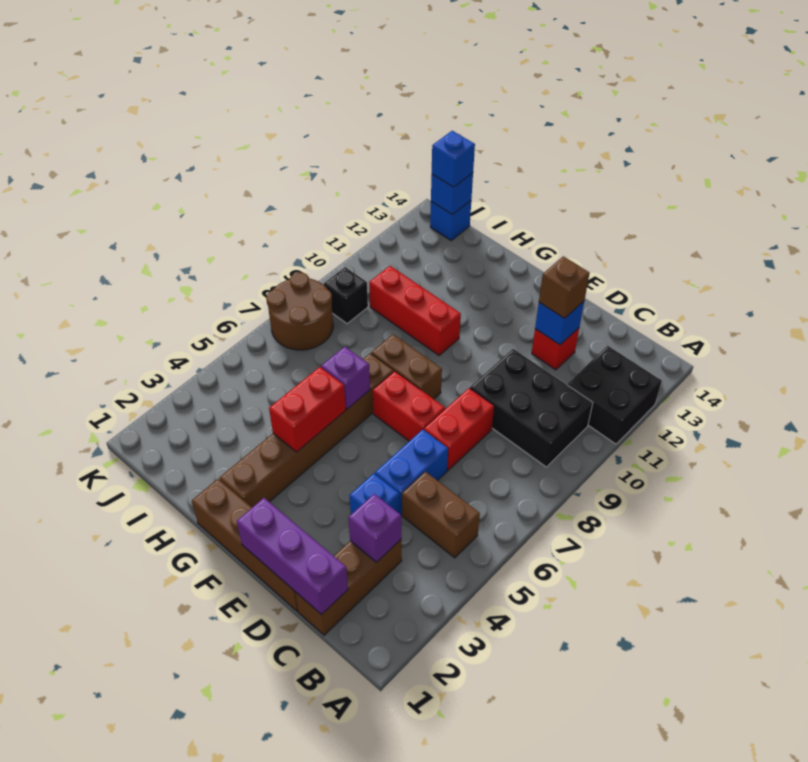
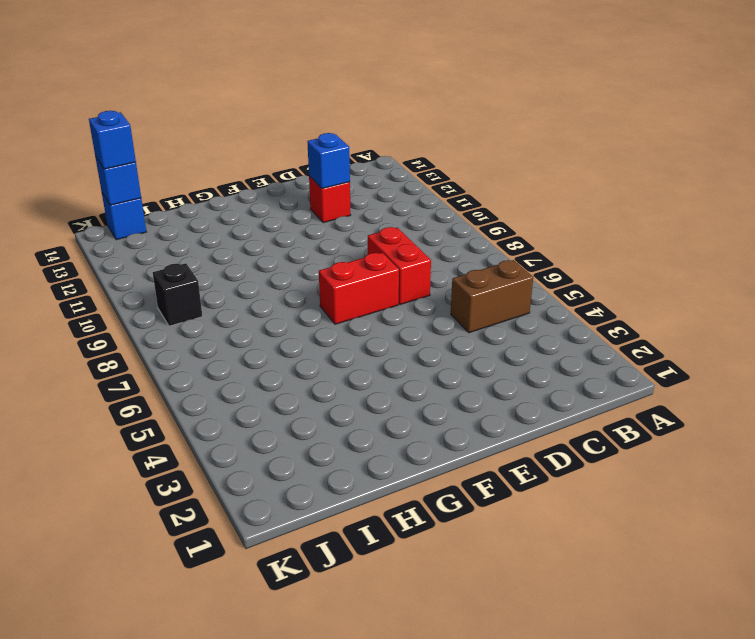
none -> black brick A11:B12 level 1
none -> black brick B9:D10 level 1
none -> brown brick C1:C3 level 1

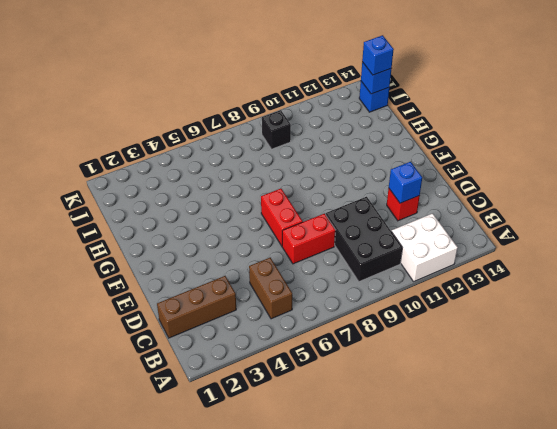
white brick A11:B12 level 1 -> black brick A11:B12 level 1
none -> brown brick D1:G1 level 1
none -> blue brick D4 level 1
none -> blue brick D5:D6 level 1

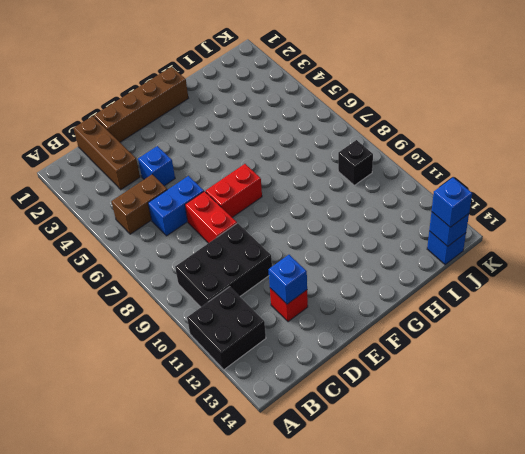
blue brick C6:D6 level 1 -> blue brick D5:D6 level 1
none -> brown brick F8:G8 level 1
none -> brown brick G2:G7 level 1
none -> red brick G10:I10 level 1

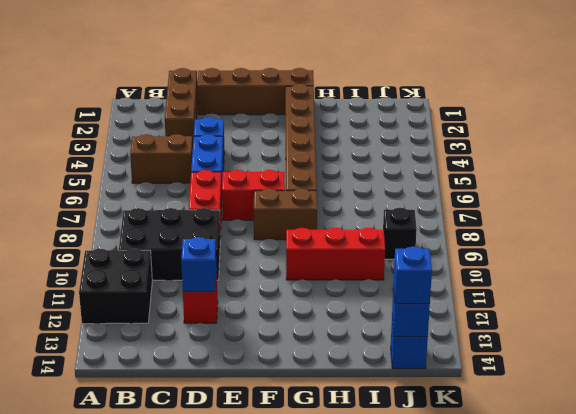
none -> brown round brick J7:K8 level 1
none -> purple brick C1:E1 level 2
none -> purple brick C3 level 2

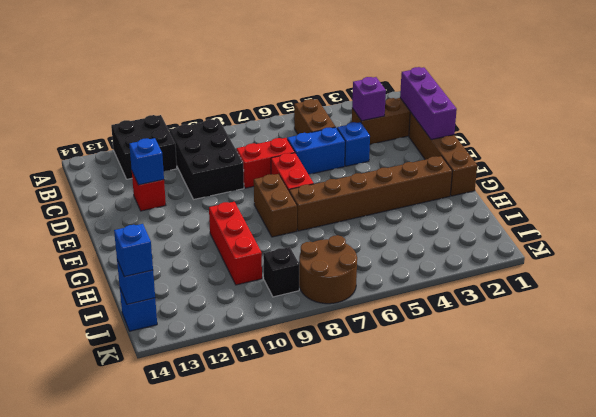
none -> red brick G4:G5 level 2
none -> purple brick G6 level 2
none -> brown brick D12 level 3

